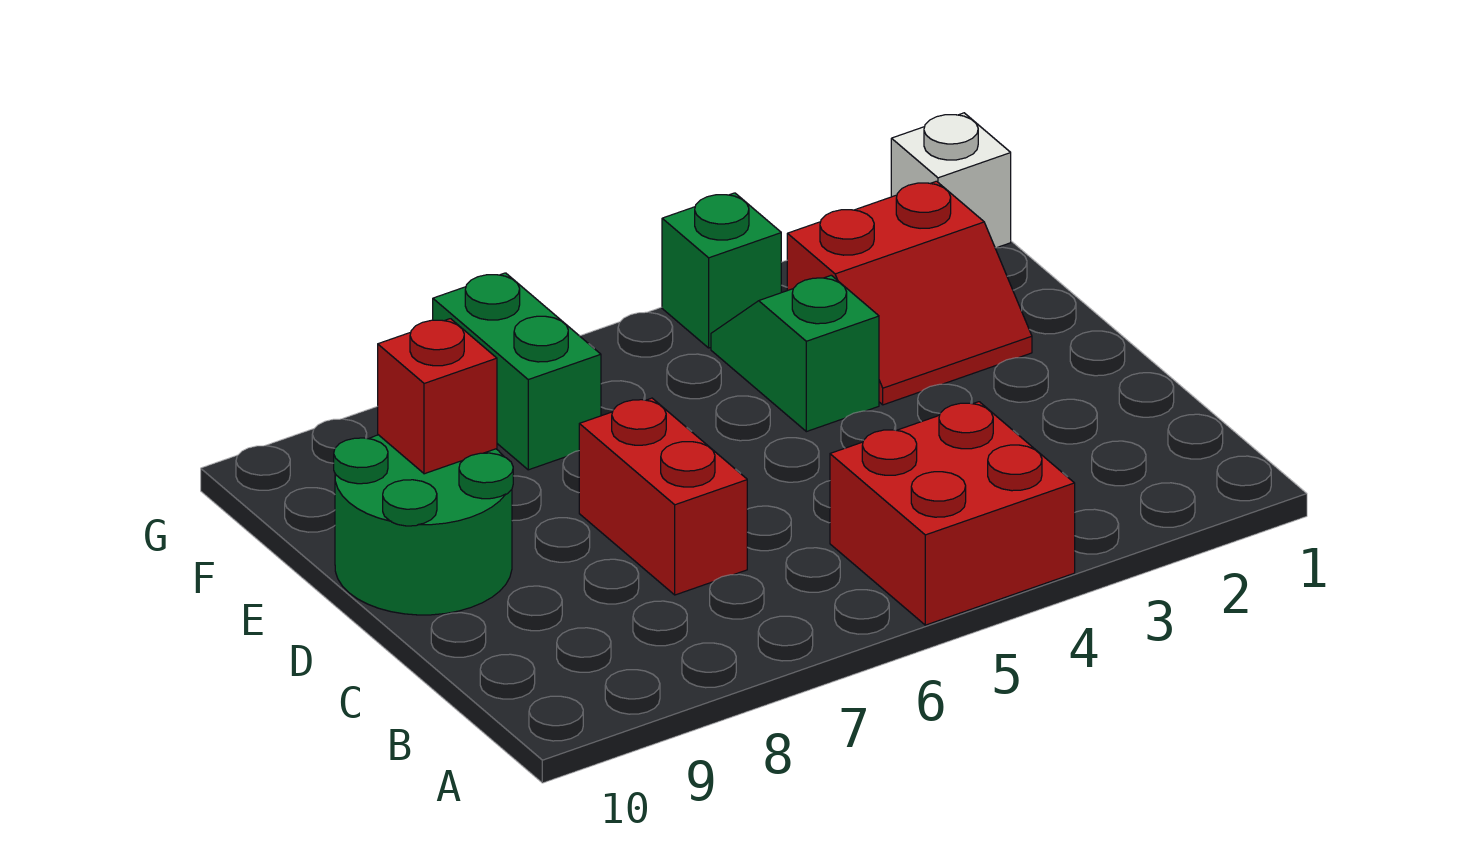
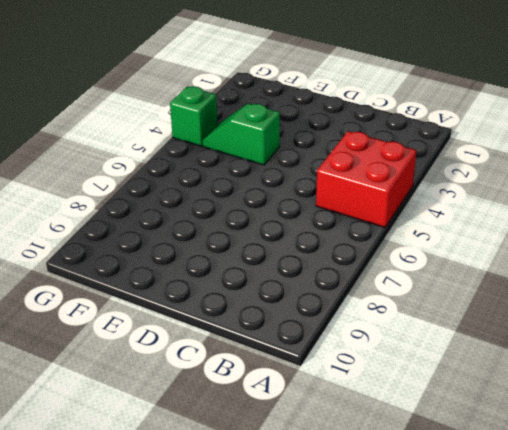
none -> red brick C7:D7 level 1
none -> green round brick D9:E10 level 1

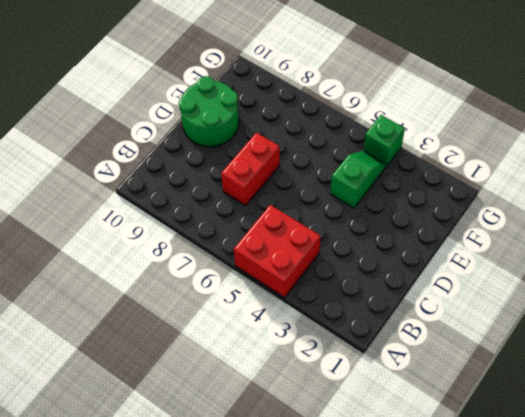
none -> red slope E2:F3 level 1 top F
none -> green brick F7:G7 level 1

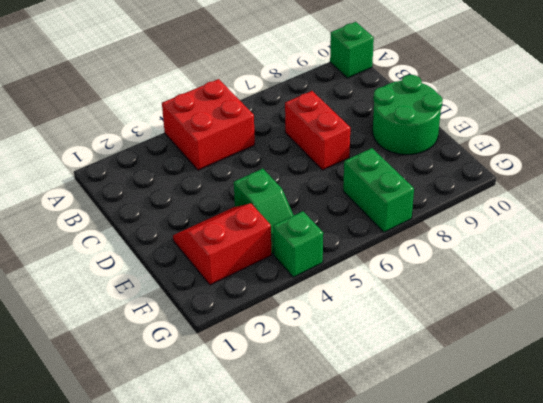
green brick A10 level 1 -> none
none -> white brick G1 level 1
none -> red brick E9 level 2

